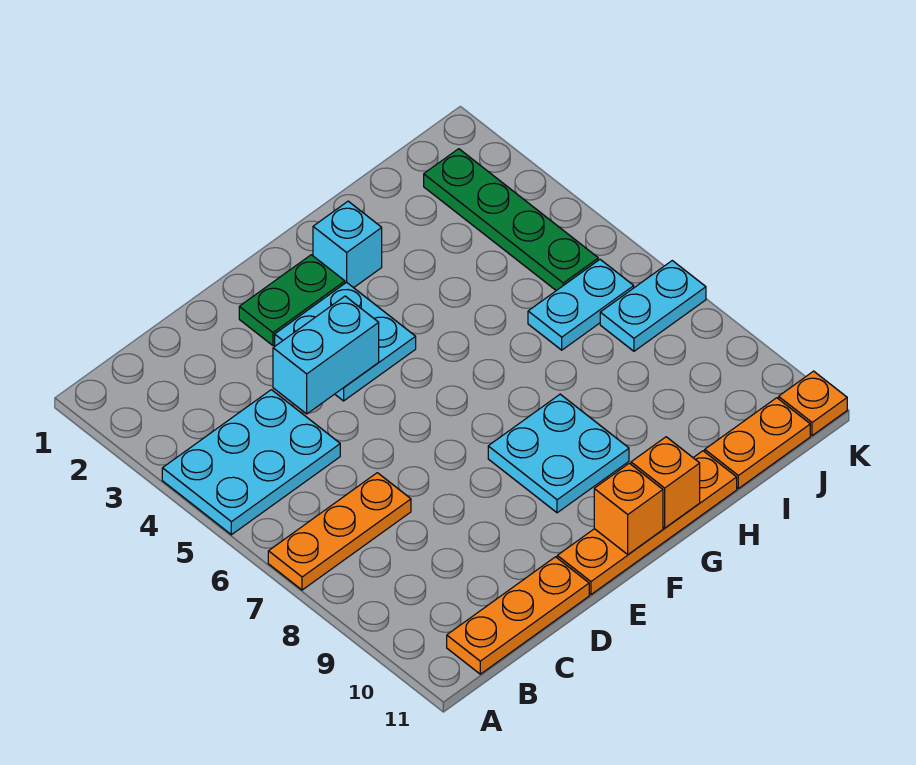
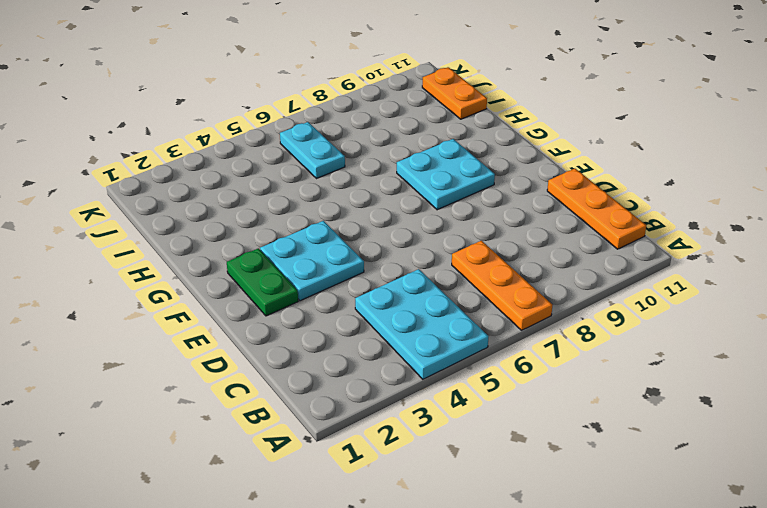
none -> orange plate E11:H11 level 1
none -> cyan brick G2 level 1
none -> green plate J2:J5 level 1

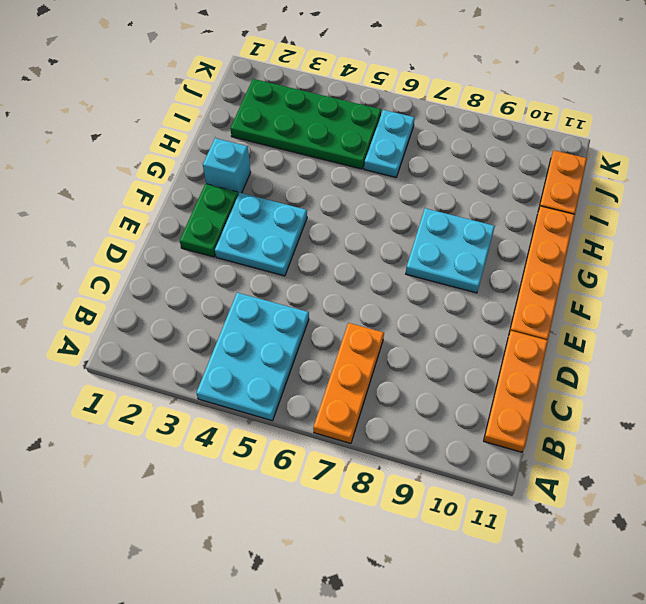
green plate I2:J5 level 1 -> green plate J2:J5 level 1
none -> cyan plate J7:K7 level 1
none -> orange plate K11 level 1
none -> cyan brick D4:E4 level 2

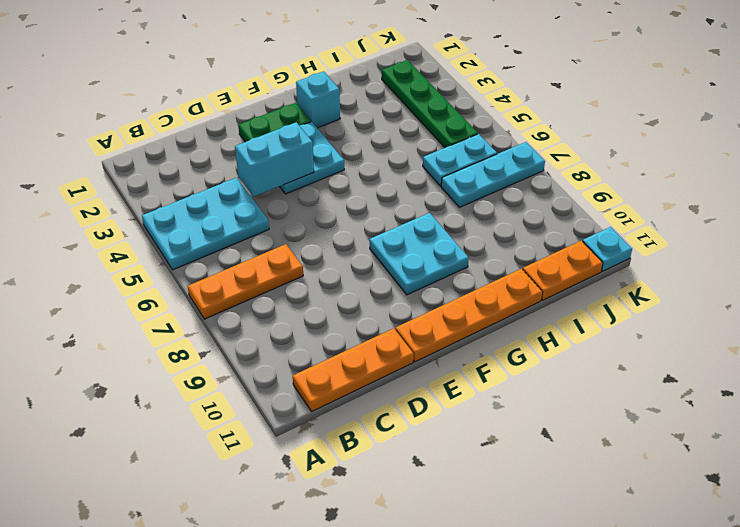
cyan plate I7:K7 level 1 -> cyan plate J7:K7 level 1
cyan plate K11 level 1 -> orange plate K11 level 1
none -> orange brick F11 level 2
none -> orange brick G11 level 2

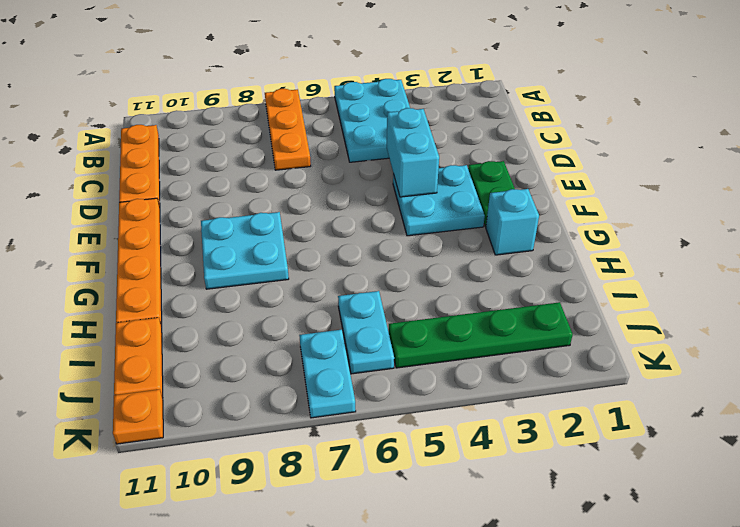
none -> orange brick F11 level 2
none -> orange brick G11 level 2

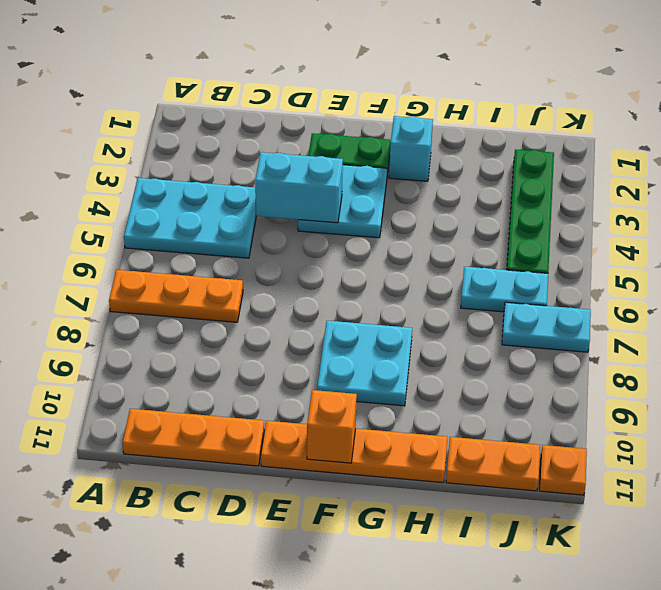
none -> orange brick G11 level 2

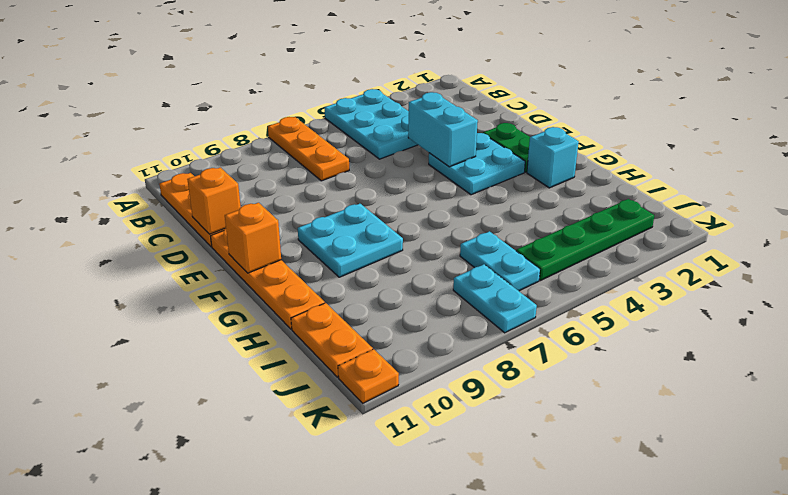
orange brick D11 level 2 -> orange brick G11 level 2

